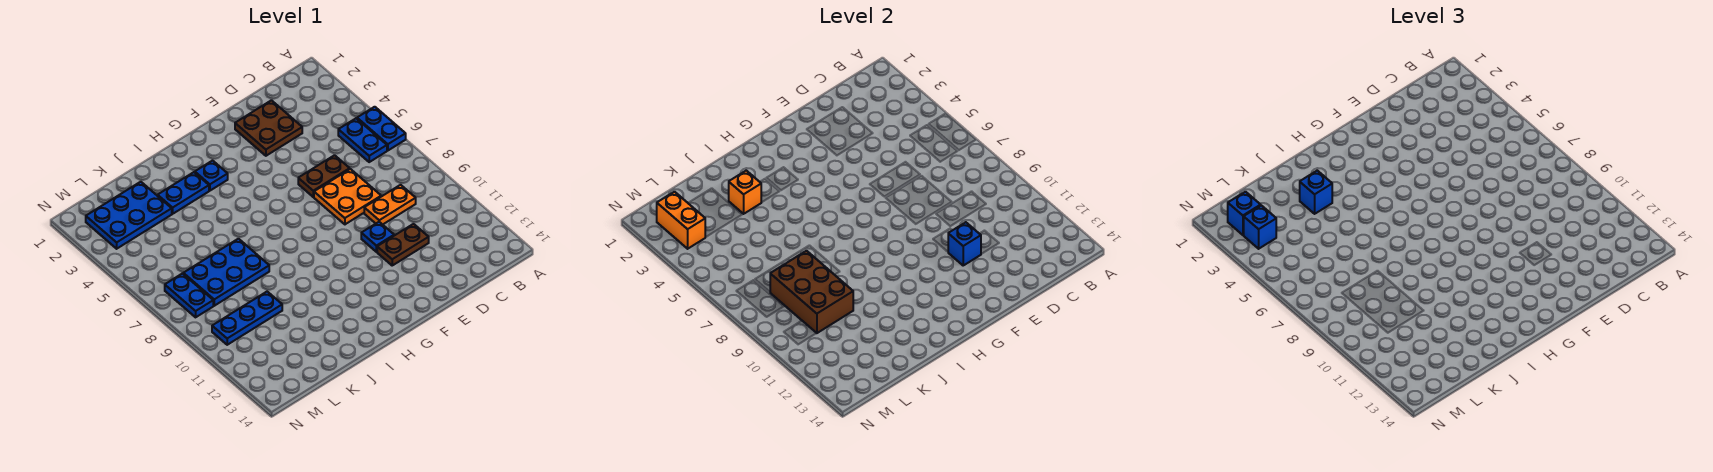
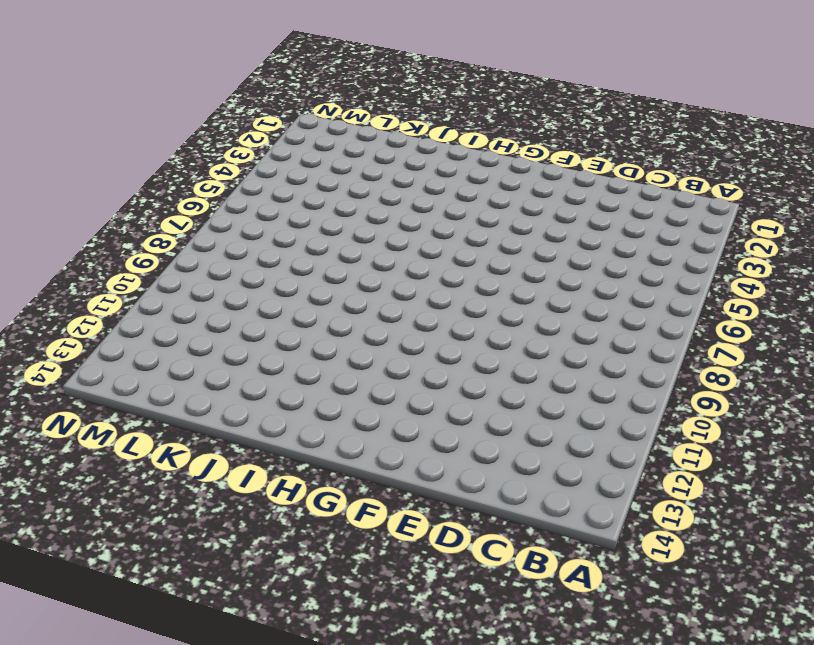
none -> blue plate A5:A6 level 1
none -> blue plate B5:B6 level 1
none -> orange plate C9:D9 level 1

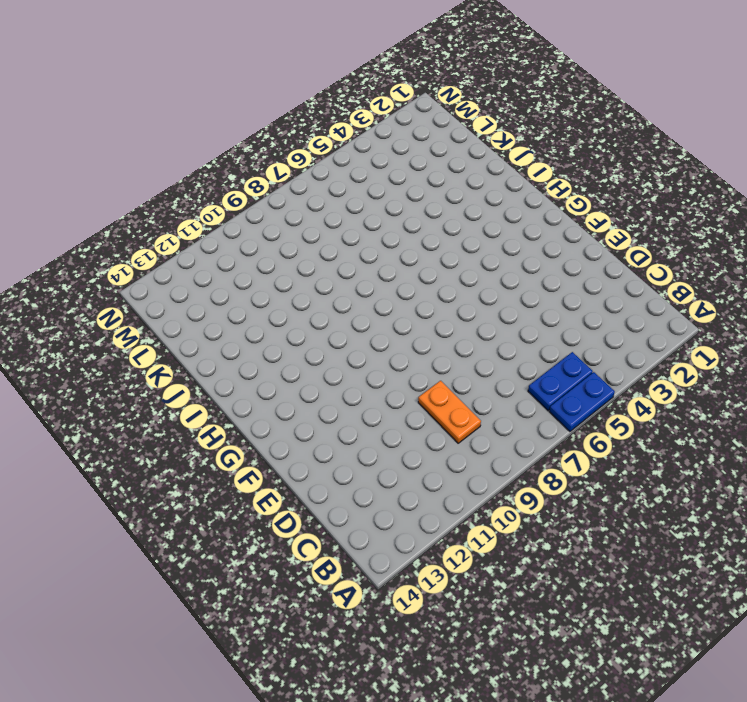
none -> brown plate D2:E3 level 1
none -> brown plate D6:E6 level 1
none -> orange plate D7:E8 level 1

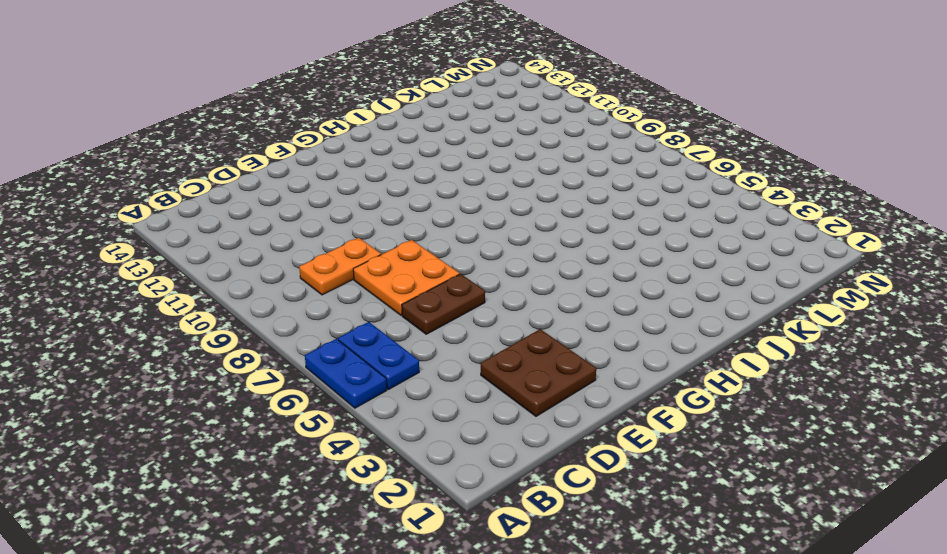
none -> brown plate D11:E11 level 1
none -> blue plate E10 level 1
none -> blue plate H3 level 1

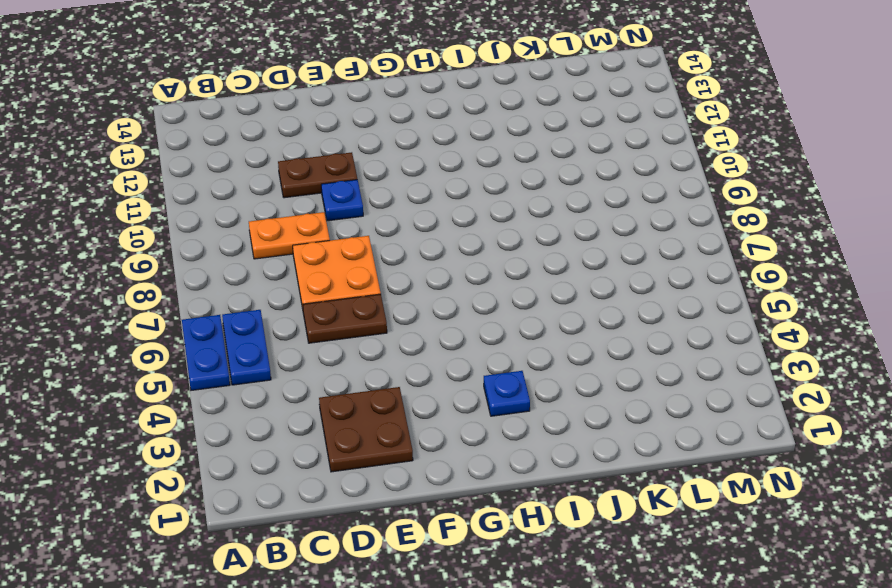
none -> blue plate I3:J3 level 1
none -> blue plate J7:L8 level 1
none -> blue plate K2:M3 level 1

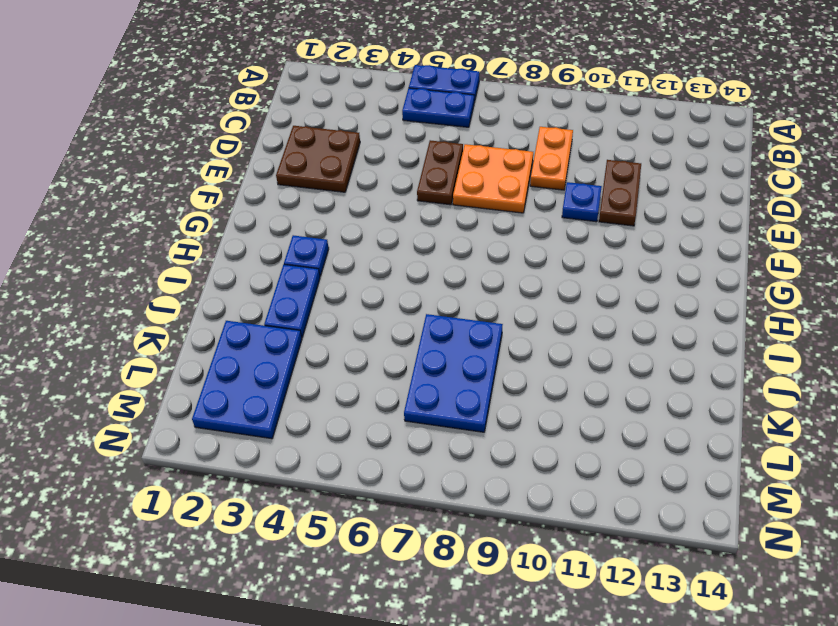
none -> blue plate K10:M10 level 1
none -> blue plate M7:M8 level 1
none -> blue brick E11 level 2

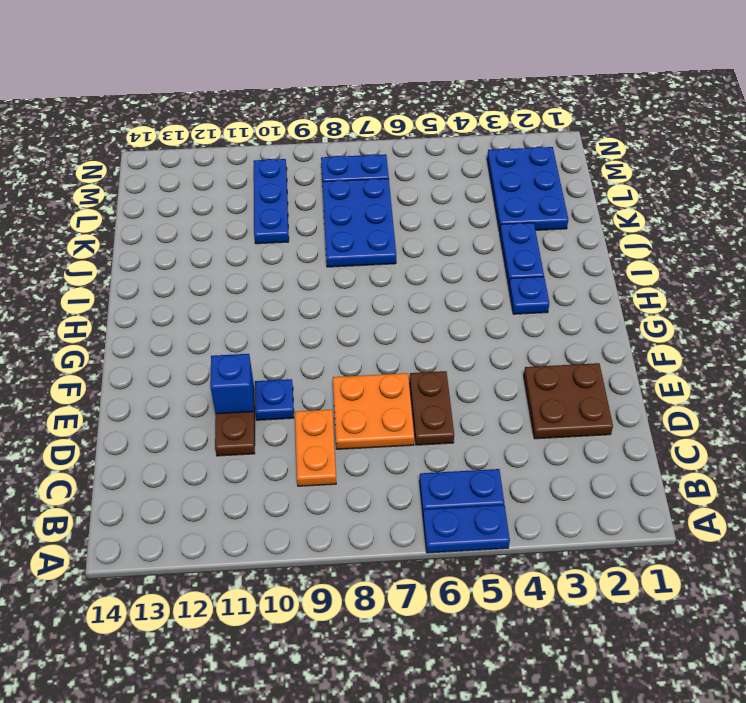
none -> orange brick J3 level 2
none -> brown brick K8:L10 level 2
none -> orange brick M2:M3 level 2

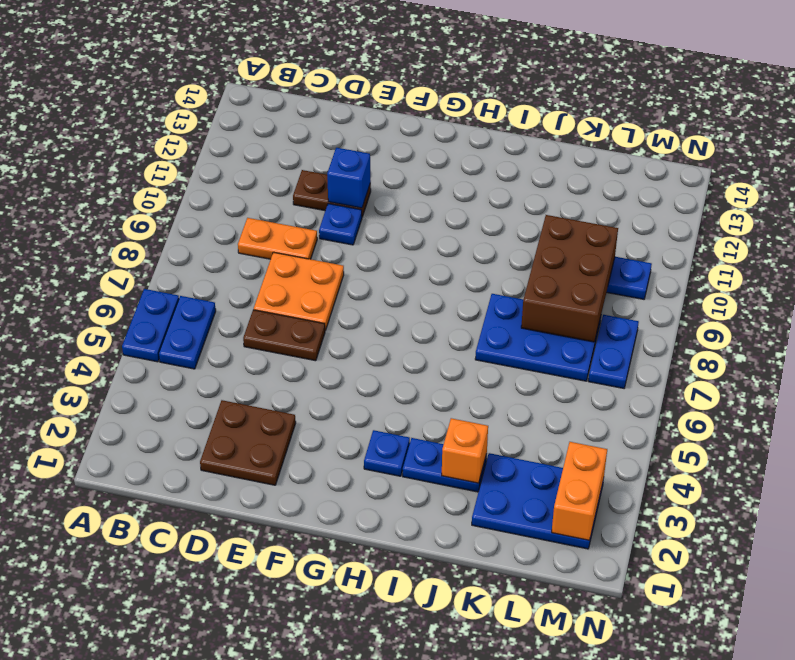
none -> blue brick J3 level 3
none -> blue brick M2 level 3
none -> blue brick M3 level 3

